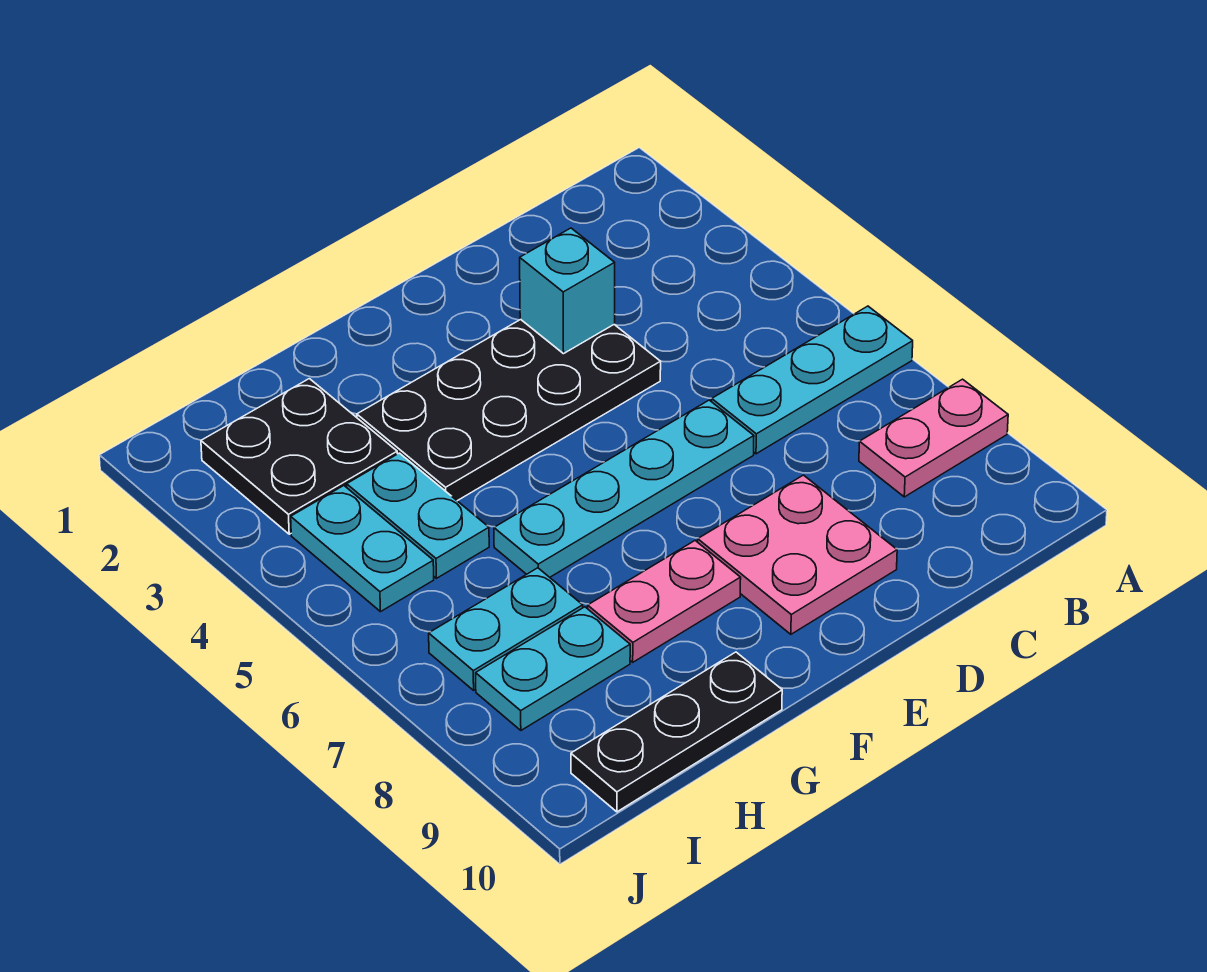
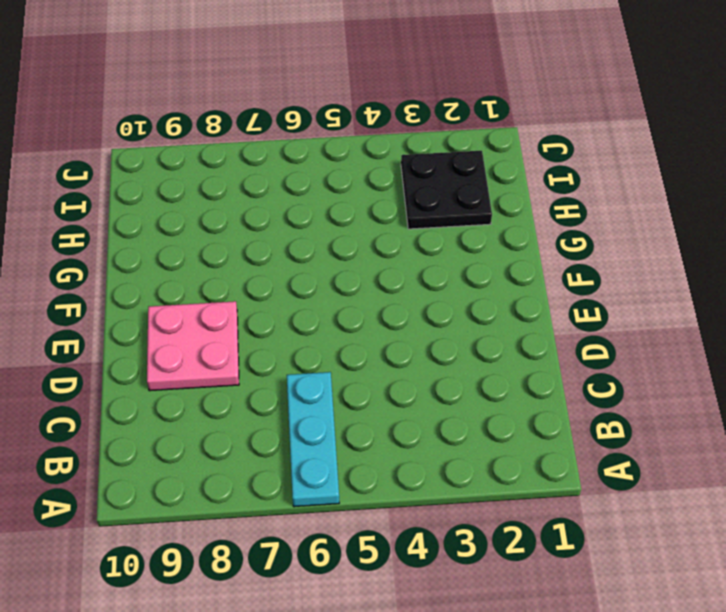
none -> pink plate A8:B8 level 1
none -> black plate D3:G4 level 1
none -> cyan plate D6:G6 level 1

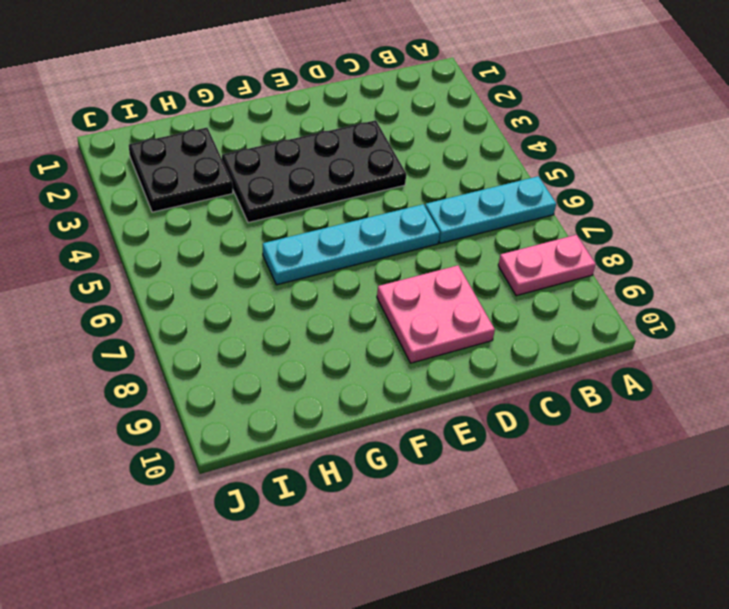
none -> pink plate F8:G8 level 1
none -> black plate G10:I10 level 1
none -> cyan plate H4:H5 level 1

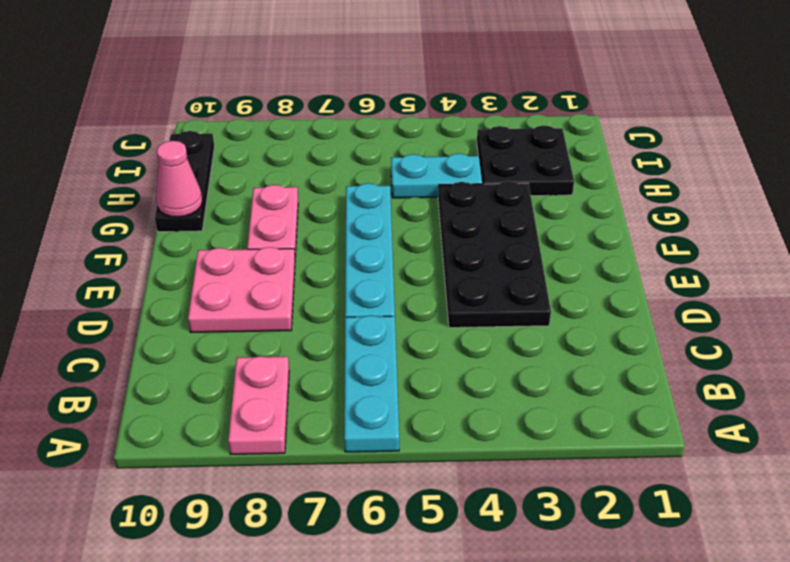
pink cone G10 level 2 -> none
none -> cyan plate H7:I7 level 1
none -> cyan plate H8:I8 level 1
none -> cyan plate I4:I5 level 1

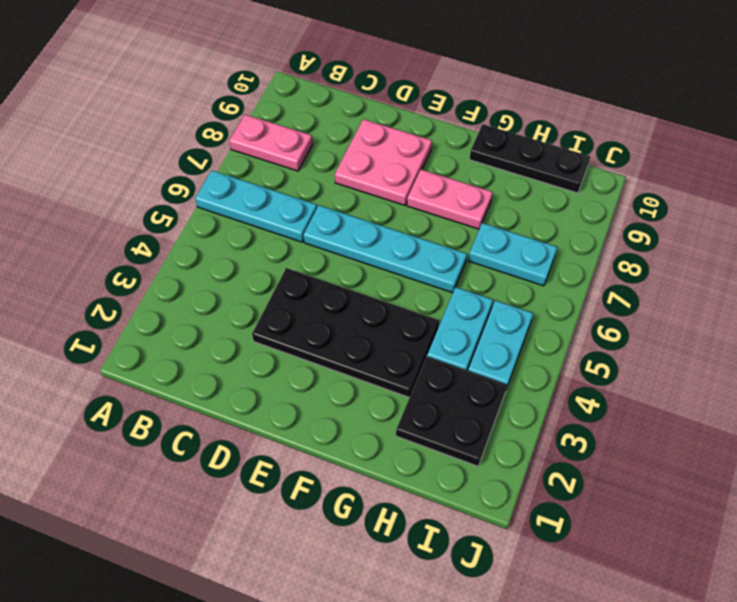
none -> cyan plate H8:I8 level 1
none -> cyan brick D3 level 2

